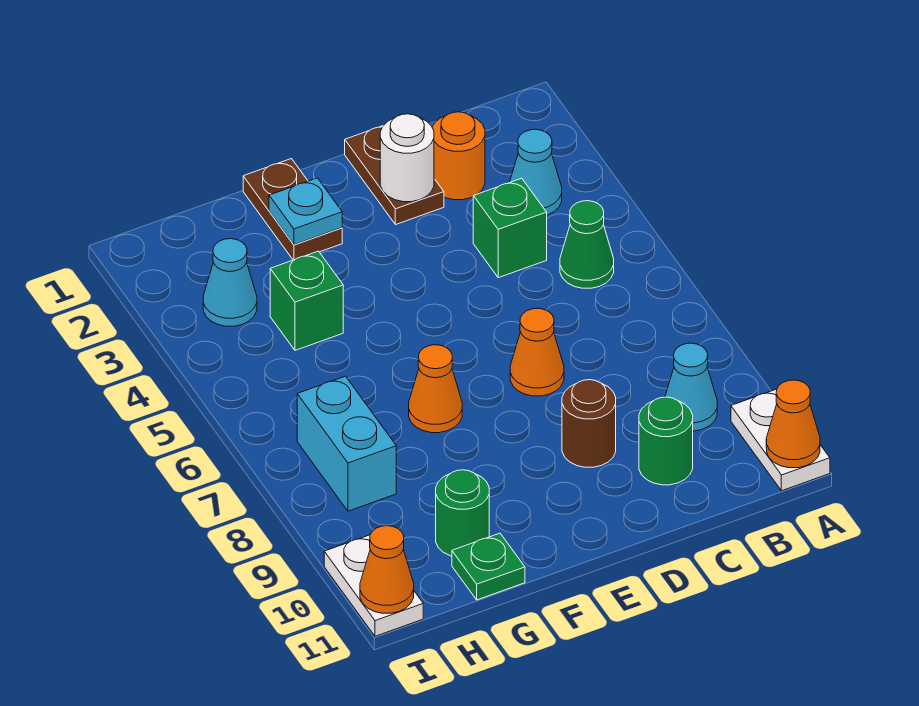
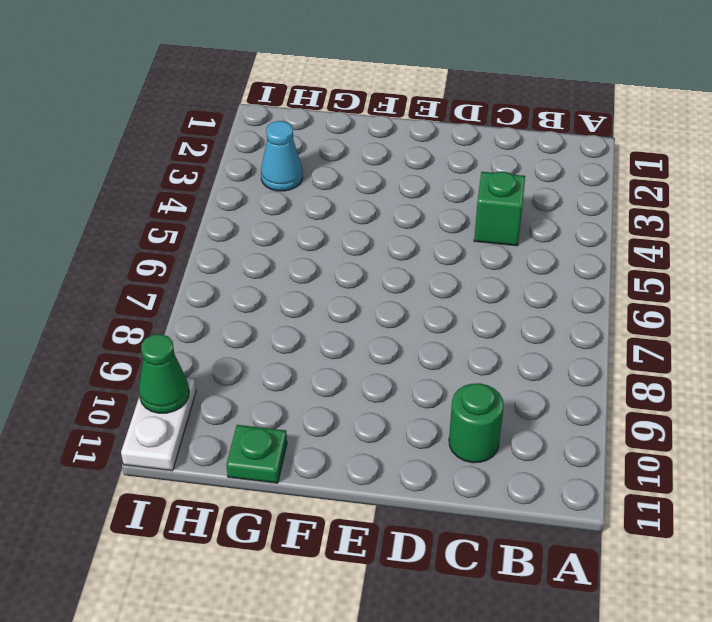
green cone I10 level 2 -> green cone B5 level 1
none -> white plate A10:A11 level 1
none -> cyan cone B3 level 1
none -> cyan cone B9 level 1

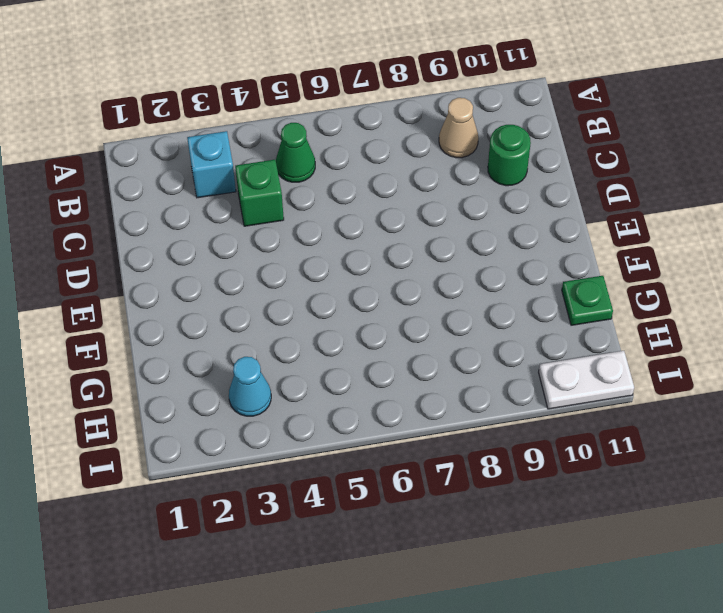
cyan brick B3 level 1 -> cyan cone B3 level 1
tan cone B9 level 1 -> cyan cone B9 level 1
none -> white plate A10:A11 level 1
none -> orange round brick C2 level 1
none -> brown plate D1:D2 level 1

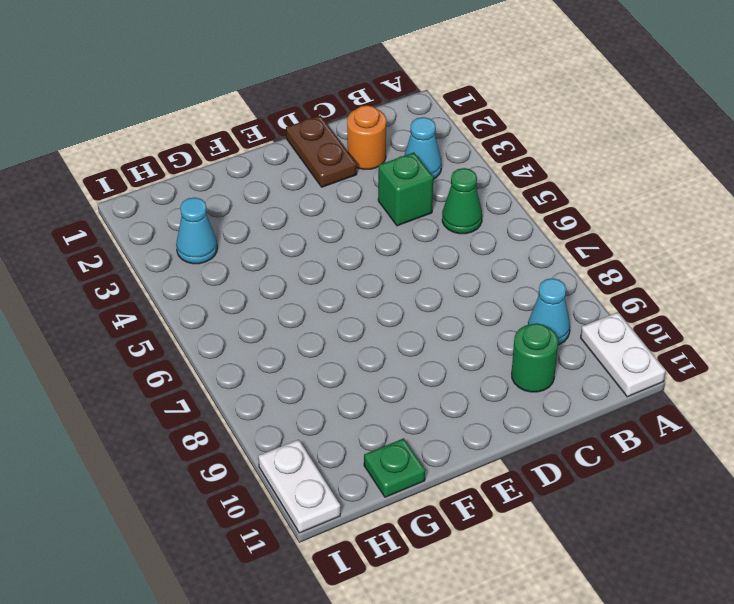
none -> orange cone D7 level 1
none -> brown round brick D9 level 1
none -> brown plate F1:F2 level 1

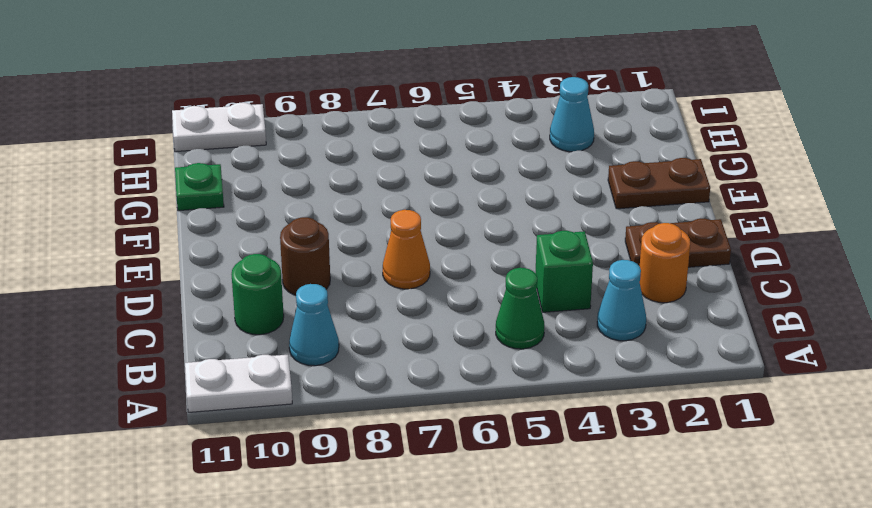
none -> orange cone F7 level 1
none -> green brick G4 level 1
none -> green round brick G10 level 1

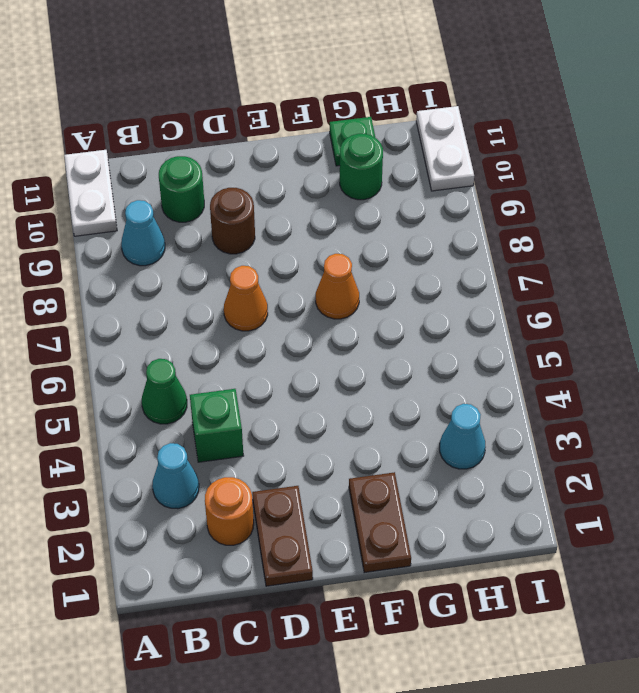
none -> green brick G4 level 1
none -> cyan brick H7:H8 level 1
none -> orange cone A11 level 2

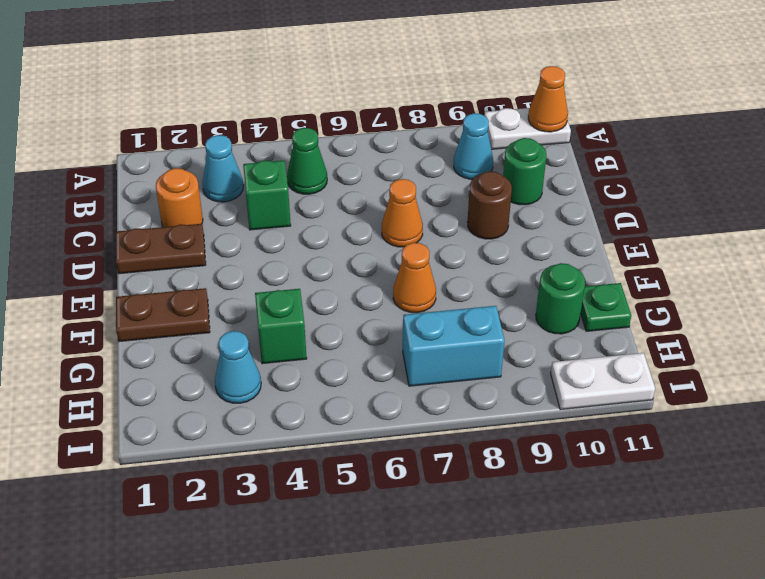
none -> white round brick D2 level 2
none -> cyan plate F2 level 2
none -> orange cone I11 level 2

